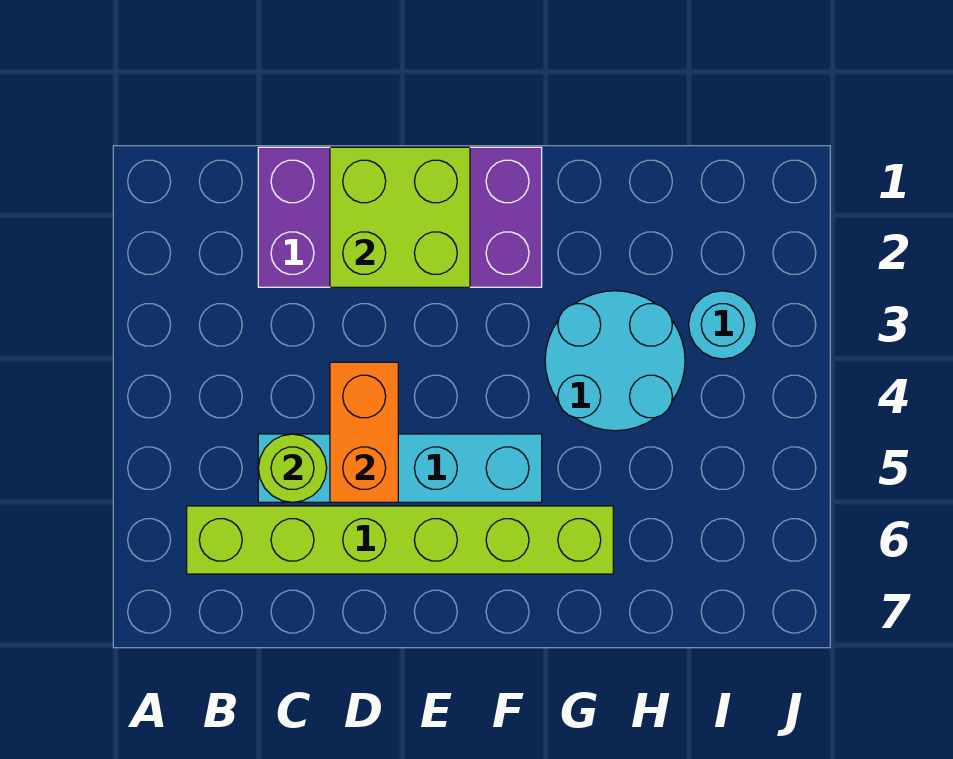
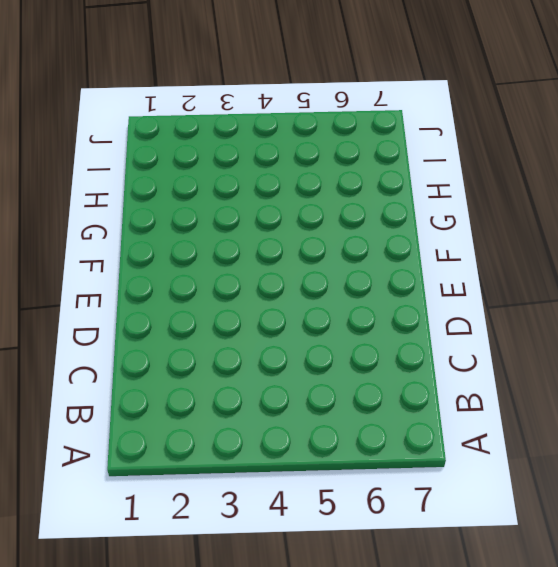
none -> lime brick B6:G6 level 1
none -> purple brick C1:F2 level 1

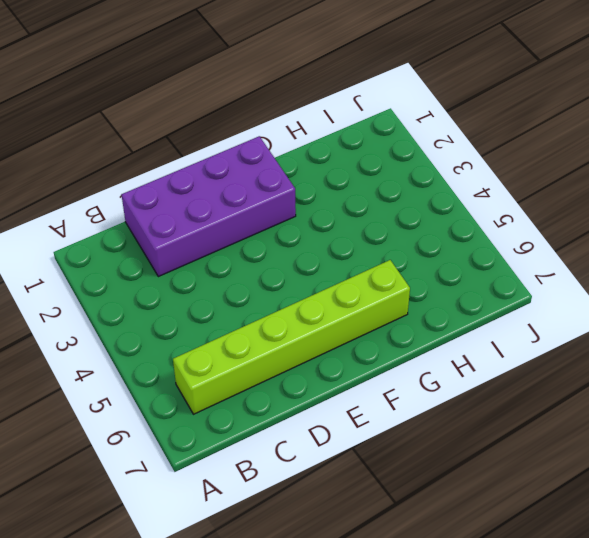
none -> cyan brick C5:F5 level 1
none -> cyan round brick G3:H4 level 1

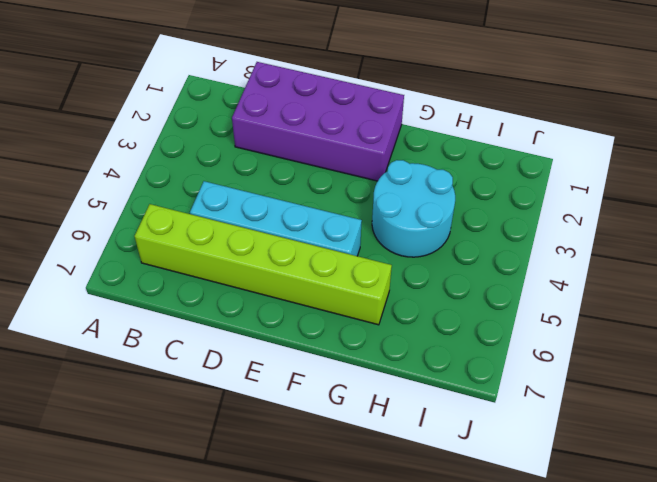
none -> cyan round brick I3 level 1
none -> lime round brick C5 level 2

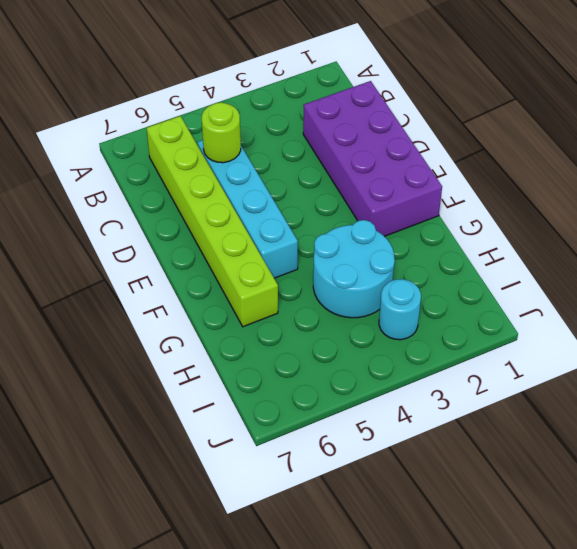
none -> lime brick D1:E2 level 2
none -> orange brick D4:D5 level 2

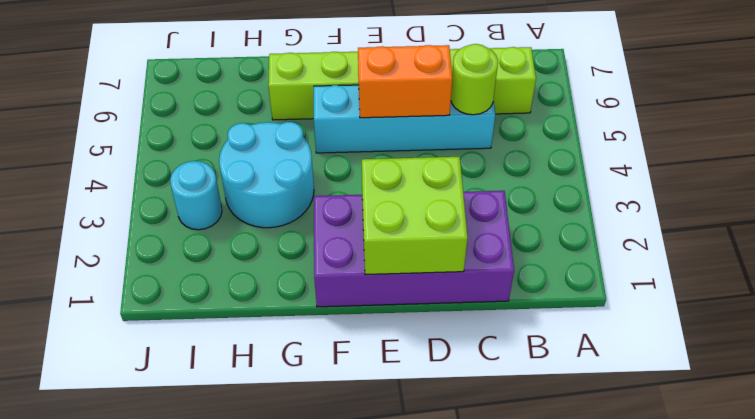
orange brick D5:E5 level 2 -> orange brick D4:D5 level 2

